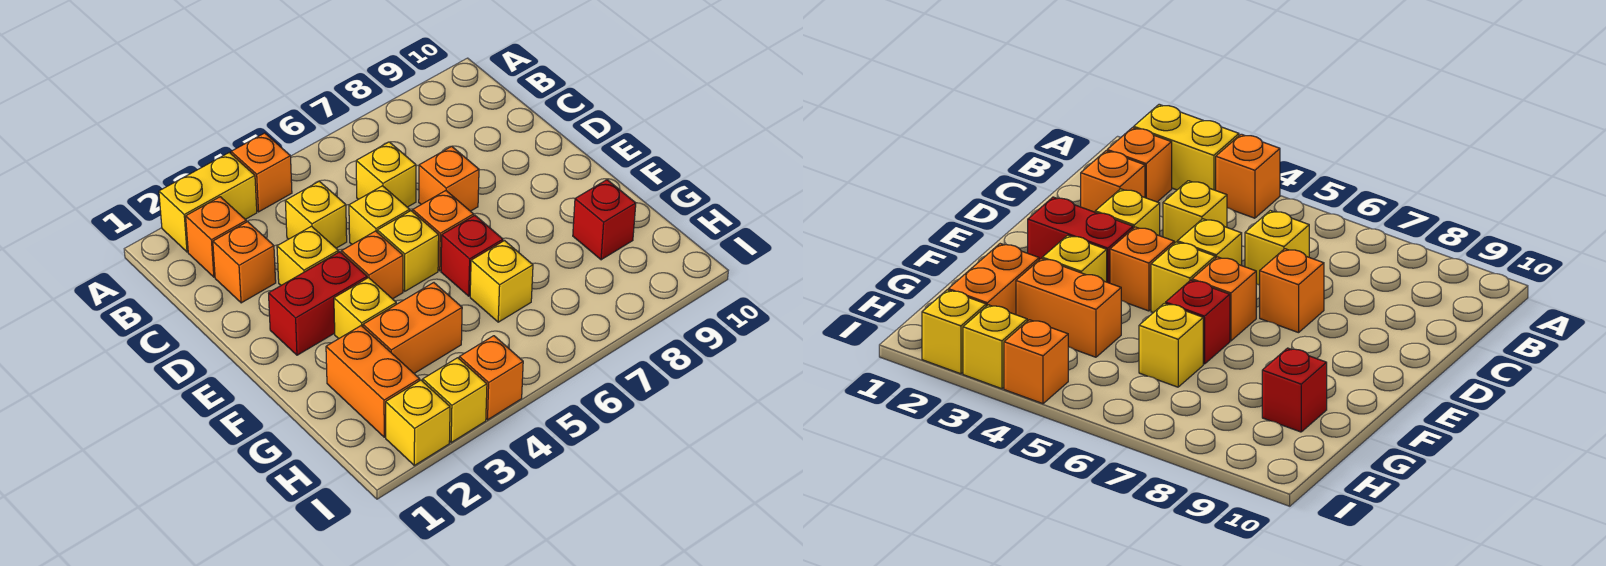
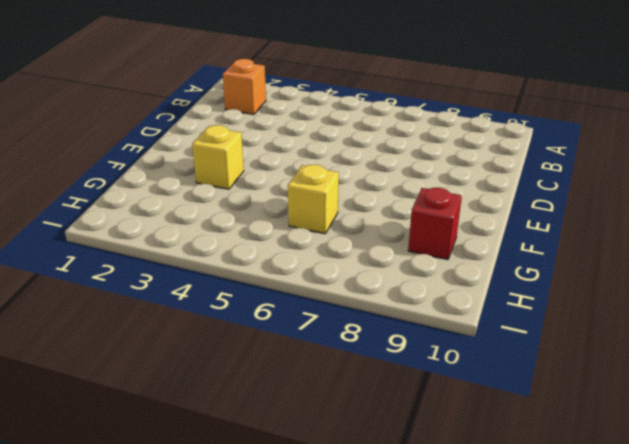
none -> yellow brick A2:A3 level 1
none -> orange brick A4 level 1
none -> orange brick C2 level 1

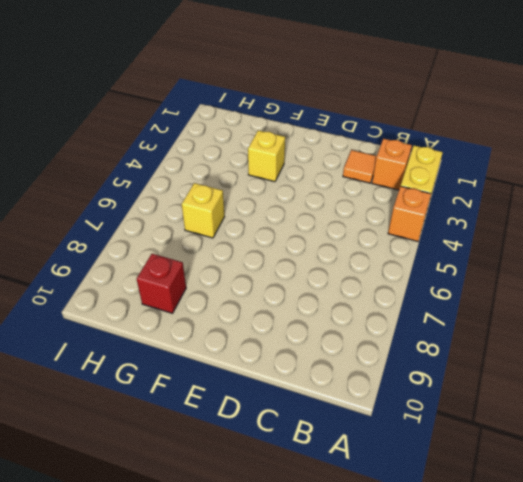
orange tile C2 level 1 -> orange brick C2 level 1
none -> yellow brick C4 level 1
none -> yellow brick C6 level 1
none -> yellow brick D3 level 1

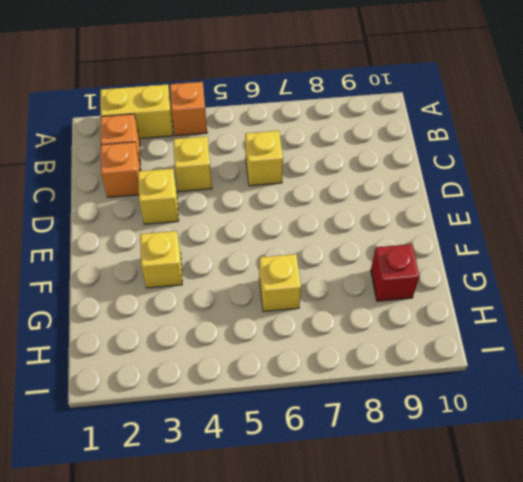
none -> yellow brick D5 level 1
none -> orange brick D7 level 1
none -> red brick E2:E3 level 1

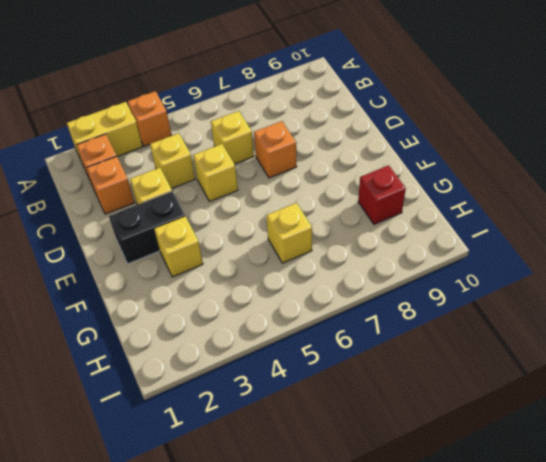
black brick E2:E3 level 1 -> red brick E2:E3 level 1
none -> orange brick E4 level 1
none -> yellow brick E5 level 1
none -> orange brick E6 level 1

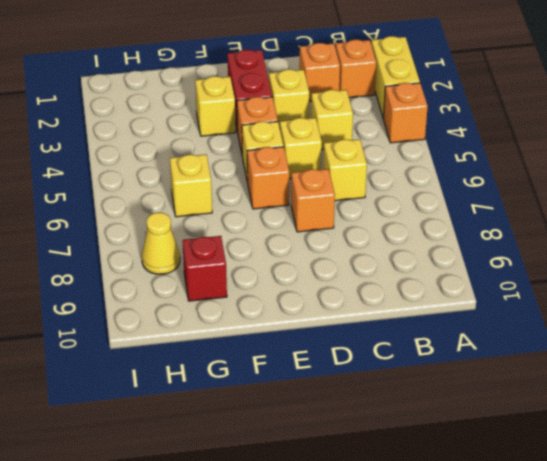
yellow cone H8 level 1 -> none
none -> red brick F6 level 1
none -> orange brick G2:H2 level 1
none -> orange brick G3:G4 level 1

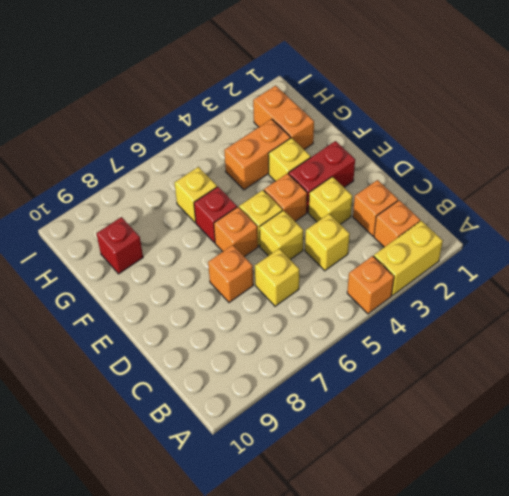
none -> yellow brick I2 level 1
none -> yellow brick I3 level 1
none -> orange brick I4 level 1

